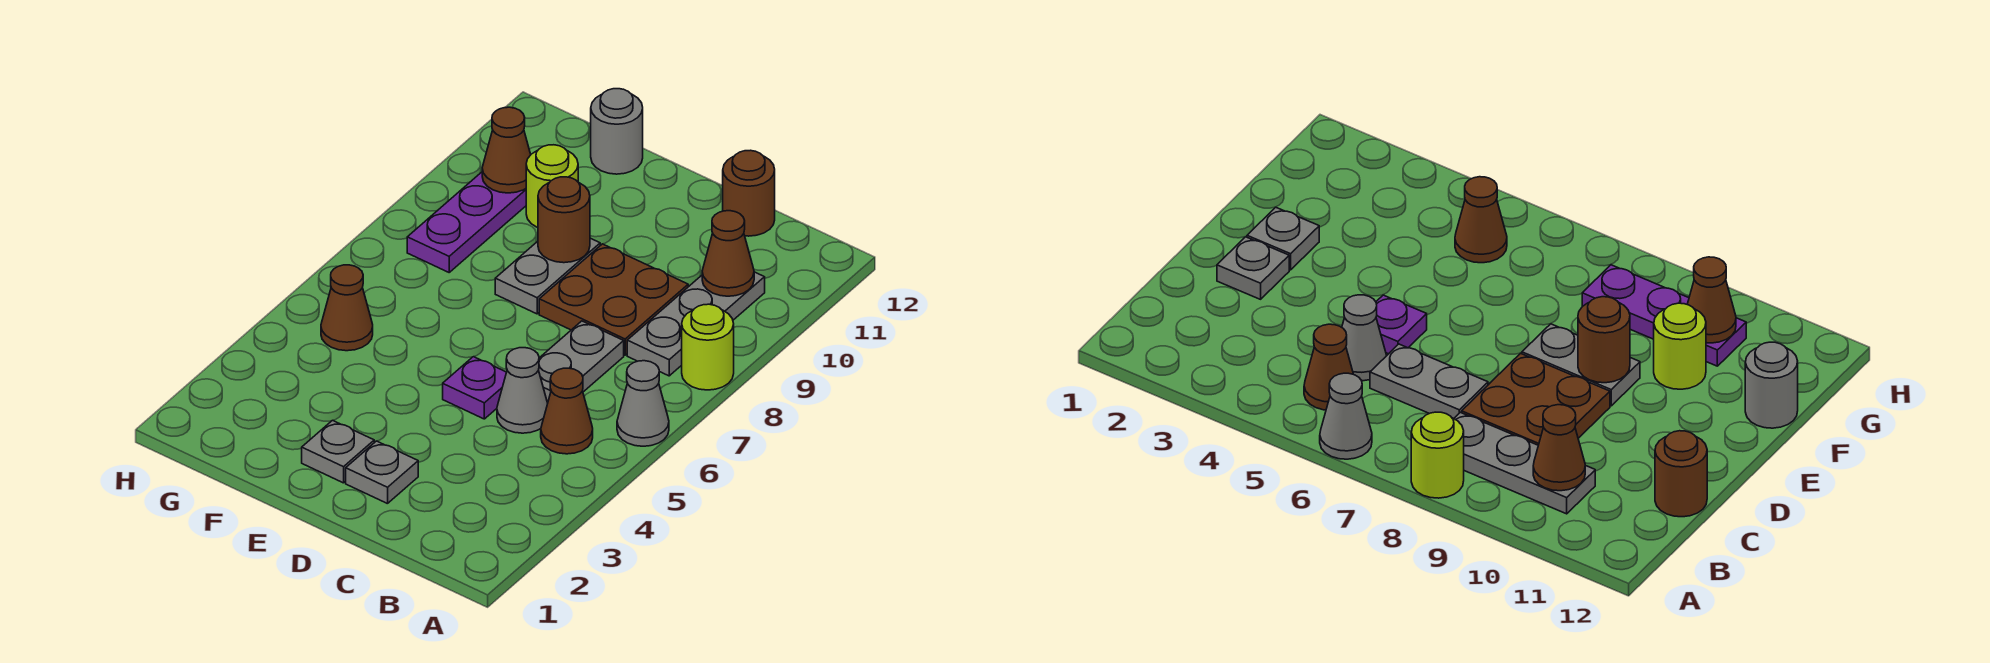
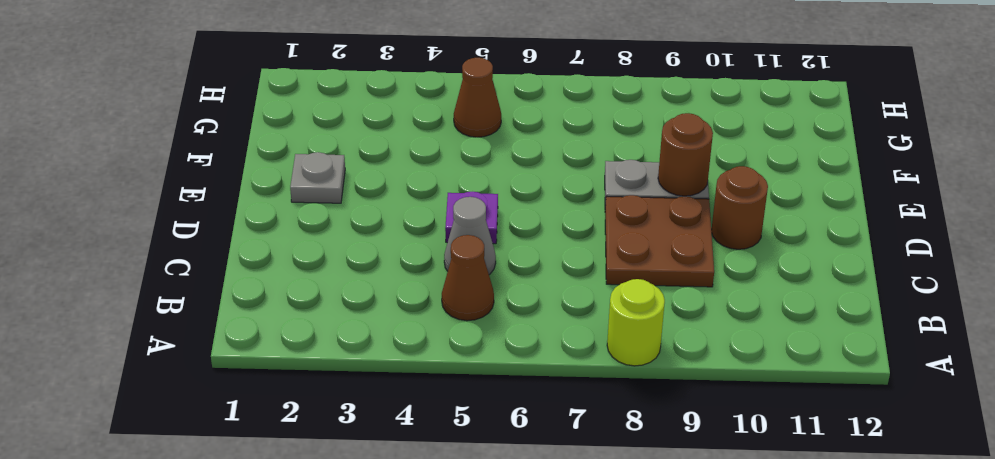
brown round brick D10 level 1 -> brown round brick C12 level 1
none -> grey cone A6 level 1
none -> grey plate B8:B10 level 1
none -> grey plate C6:C7 level 1

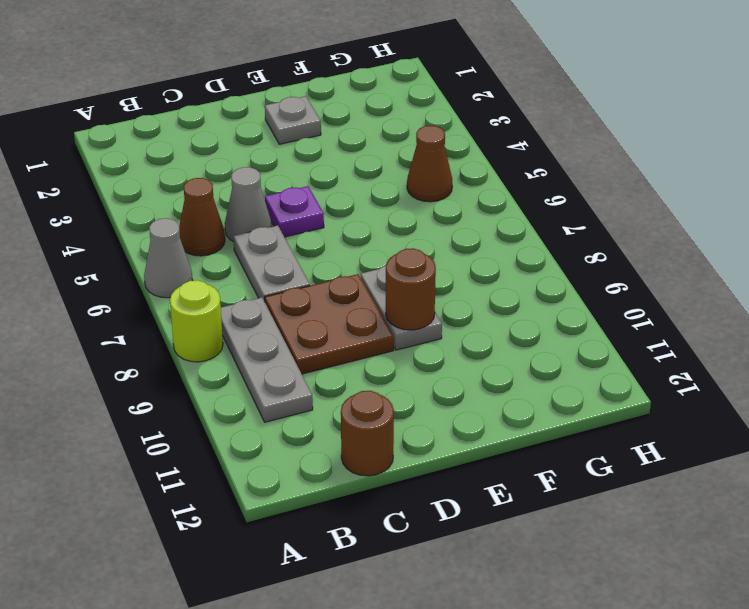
none -> grey plate D2 level 1
none -> lime round brick F10 level 1
none -> grey round brick F12 level 1

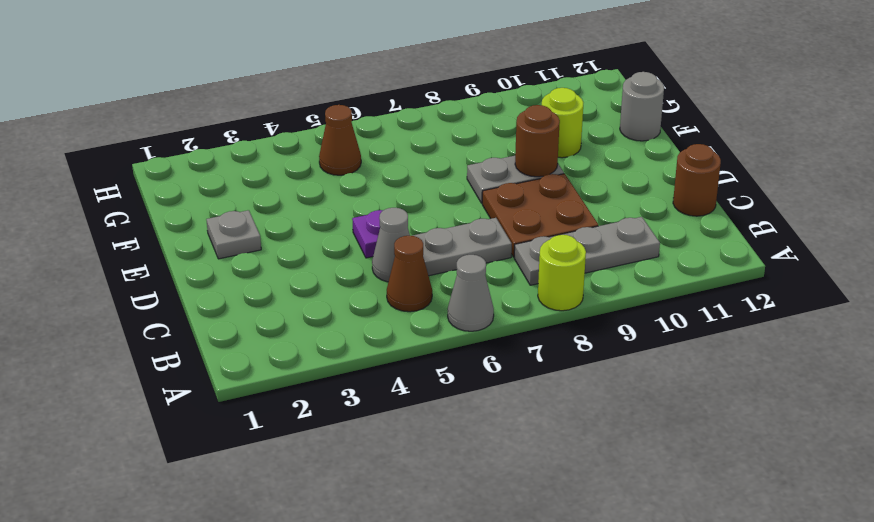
none -> grey plate D2 level 1
none -> purple plate G8:G10 level 1
none -> brown cone B10 level 2

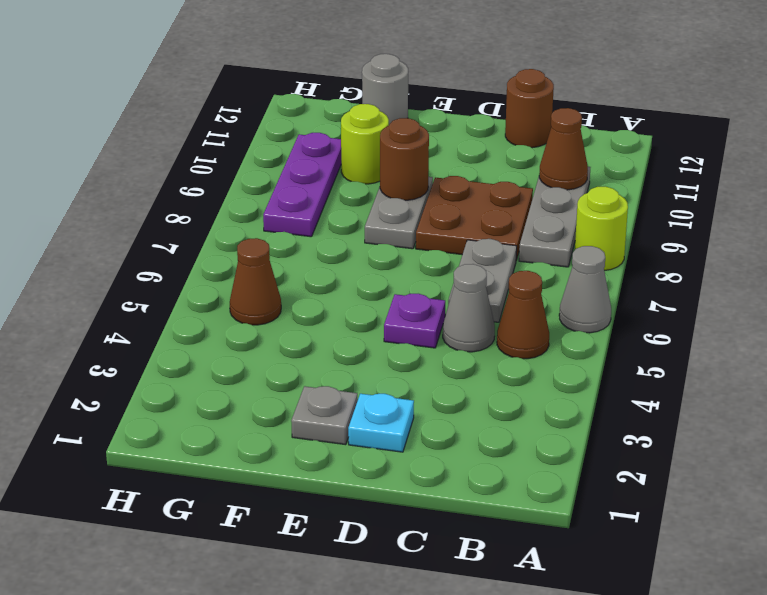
cyan plate D2 level 1 -> grey plate D2 level 1
none -> brown cone G10 level 2

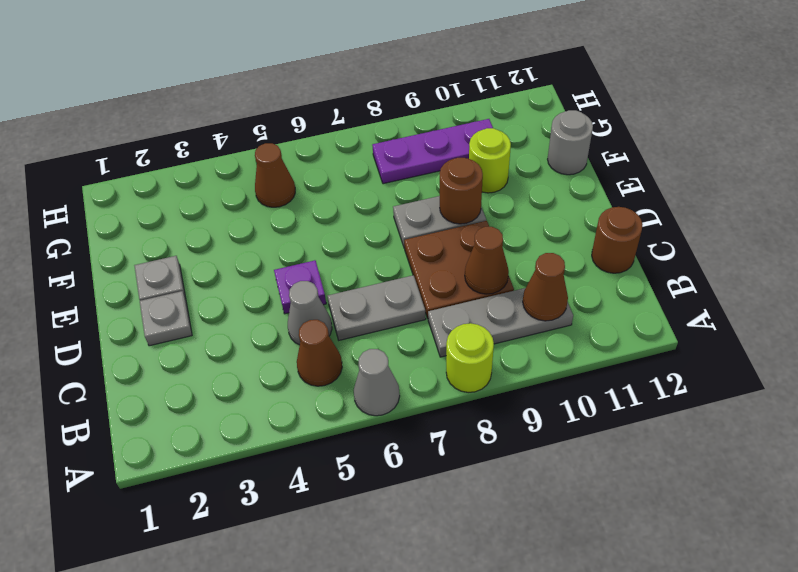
brown cone C9 level 2 -> brown cone G10 level 2

